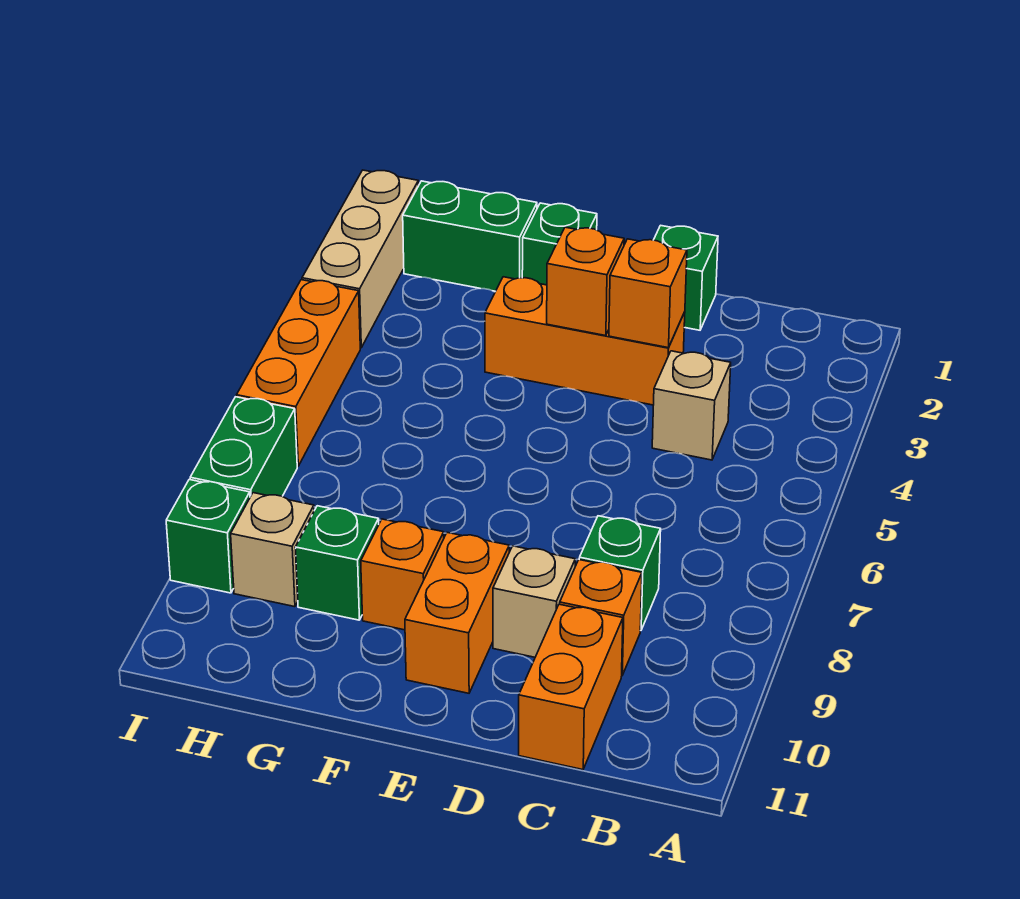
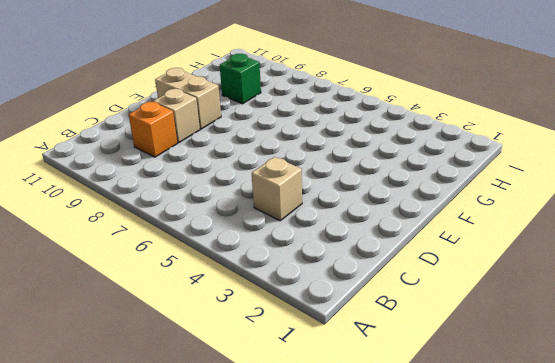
tan brick E9:E10 level 1 -> orange brick E9:E10 level 1
none -> green brick C8 level 1
none -> orange brick C10:C11 level 1
none -> green brick D1 level 1

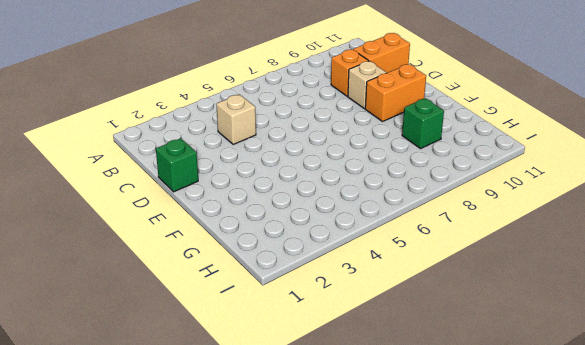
none -> green brick C8 level 1
none -> orange brick D3:F3 level 1
none -> green brick F1 level 1

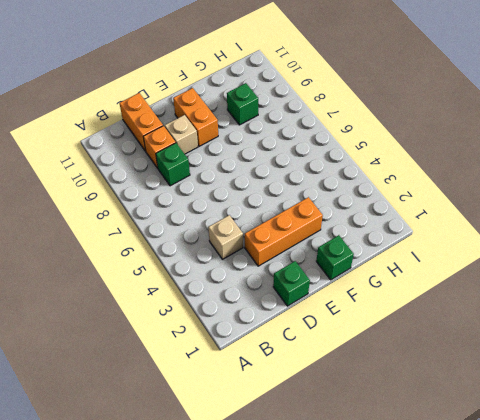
none -> orange brick F9 level 1
none -> green brick G1:H1 level 1
none -> tan brick H9 level 1

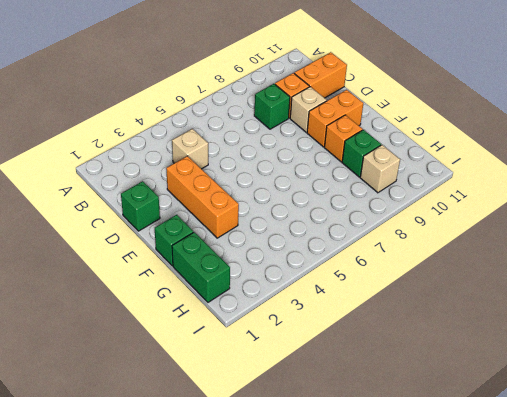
none -> tan brick I1:I3 level 1
none -> orange brick I4:I6 level 1
none -> green brick I7:I8 level 1

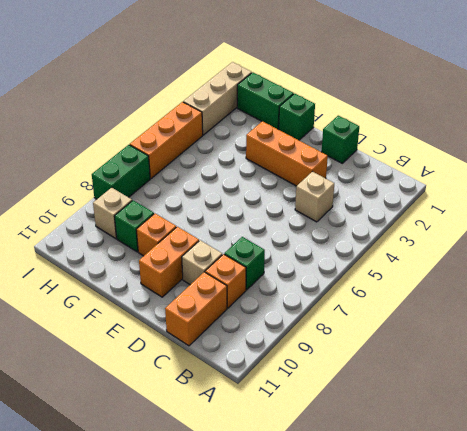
none -> green brick I9 level 1
none -> orange brick D3 level 2
none -> orange brick E3 level 2

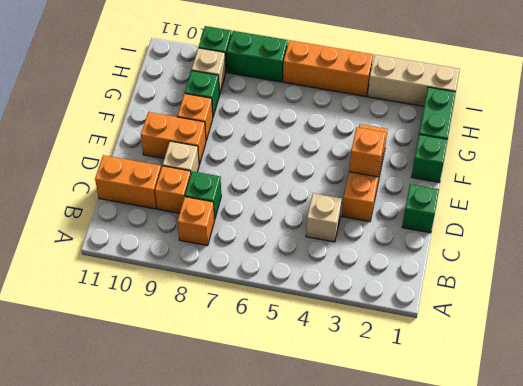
orange brick B8 level 1 -> orange brick D3 level 2

